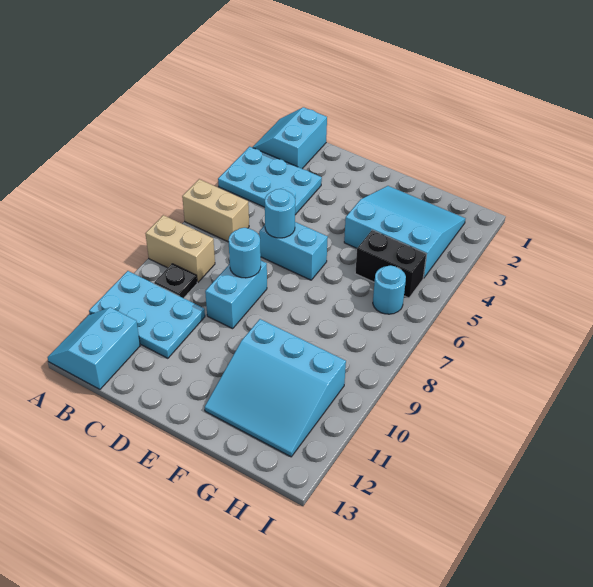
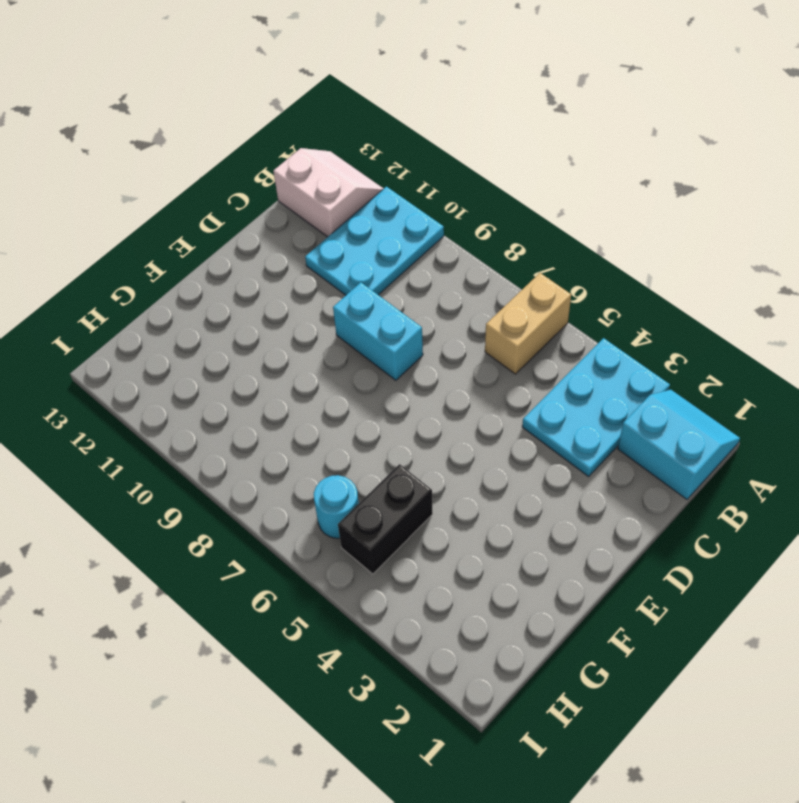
white slope A12:B13 level 1 top B -> cyan slope A12:B13 level 1 top B
none -> tan brick A8:B8 level 1
none -> black plate B9 level 1
none -> cyan brick D6:E6 level 1

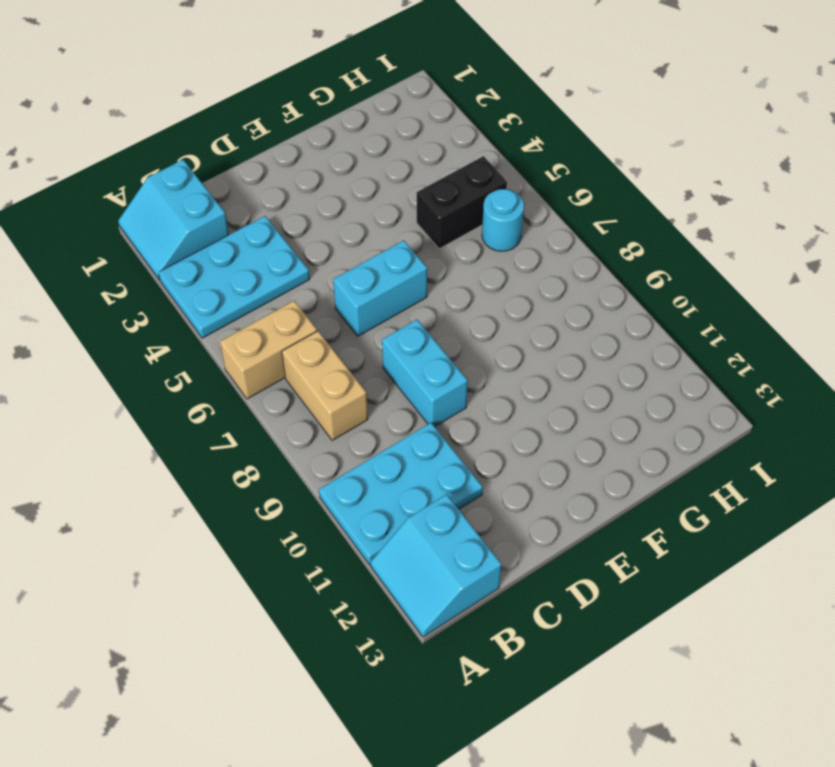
tan brick B7:B8 level 1 -> tan brick A8:B8 level 1
none -> black plate B9 level 1
none -> cyan slope F2:H4 level 1 top 4
none -> cyan slope F10:H12 level 1 top 10

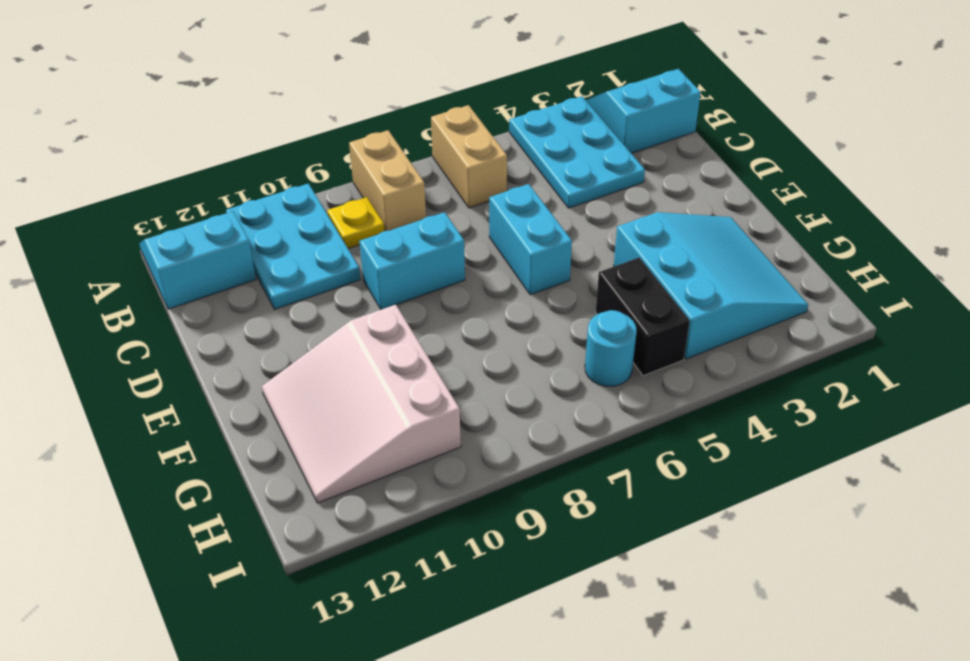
yellow plate B9 level 1 -> black plate B9 level 1
white slope F10:H12 level 1 top 10 -> cyan slope F10:H12 level 1 top 10
none -> cyan round brick D6 level 2
none -> cyan round brick D8 level 2

